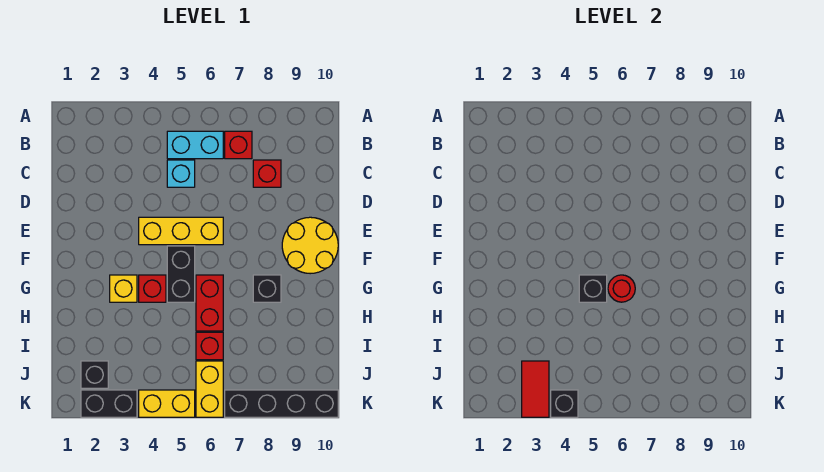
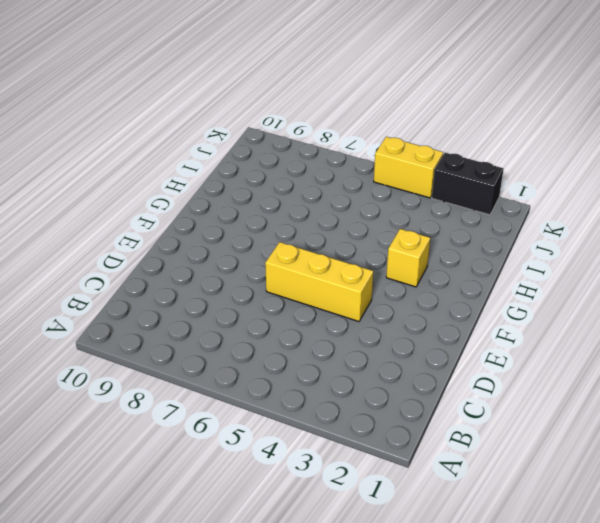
none -> cyan brick B5:B6 level 1
none -> red brick B7 level 1
none -> cyan brick C5 level 1

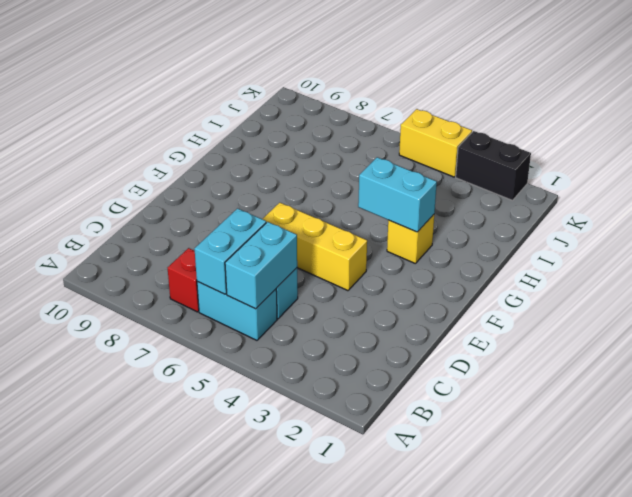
cyan brick B5:C5 level 2 -> none
cyan brick B6:C6 level 2 -> none
cyan brick G3:G4 level 2 -> none
none -> red brick C8 level 1
none -> yellow round brick E9:F10 level 1
none -> black brick F5:G5 level 1

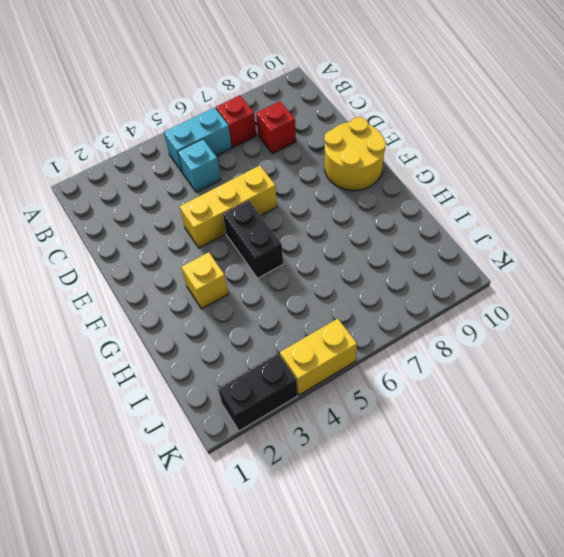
none -> red brick G4 level 1
none -> red brick G6:H6 level 1
none -> black brick G8 level 1

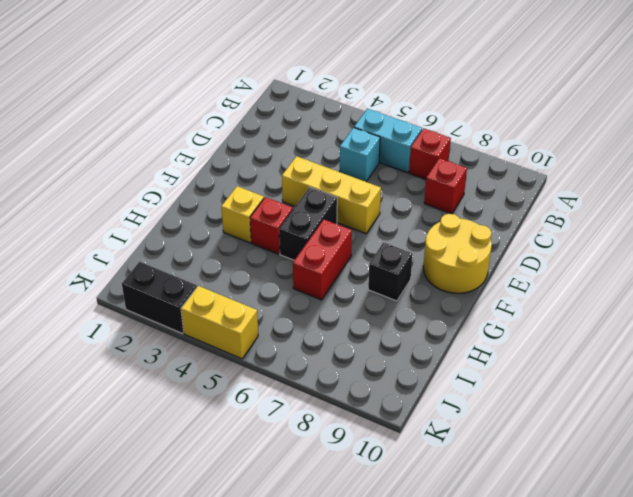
none -> red brick I6 level 1
none -> black brick J2 level 1
none -> yellow brick J6:K6 level 1

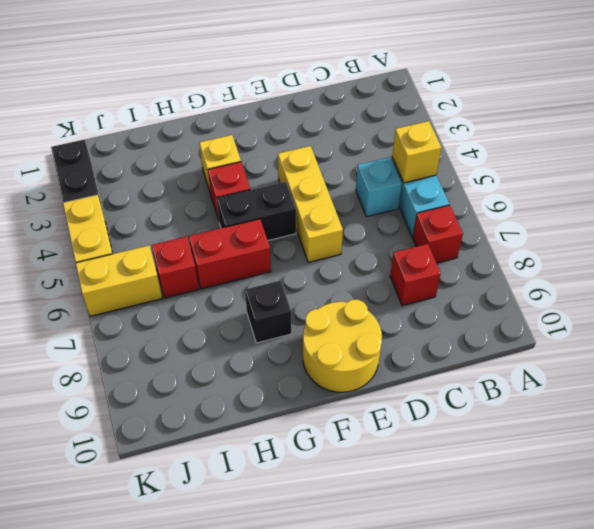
yellow brick B5 level 2 -> none
none -> black brick J2 level 1
none -> black brick K7:K10 level 1
none -> black brick G5 level 2

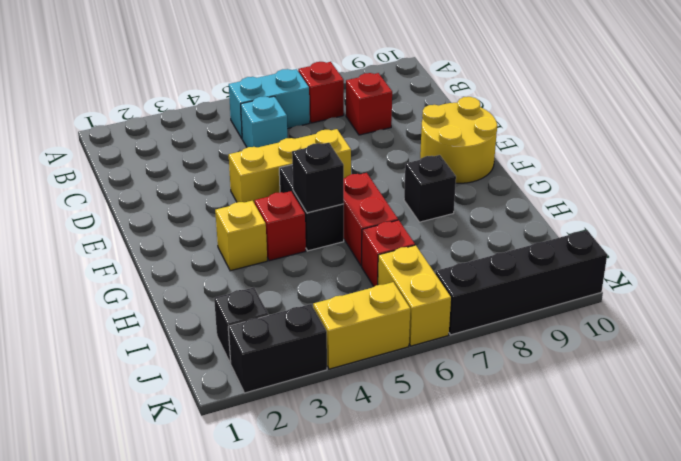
none -> red round brick G6 level 2
none -> red tile J3:K3 level 2
none -> black brick K4 level 2

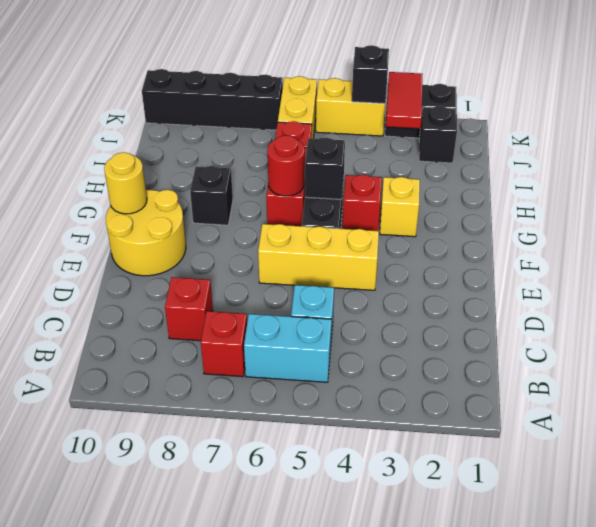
yellow round brick F10 level 2 -> none

